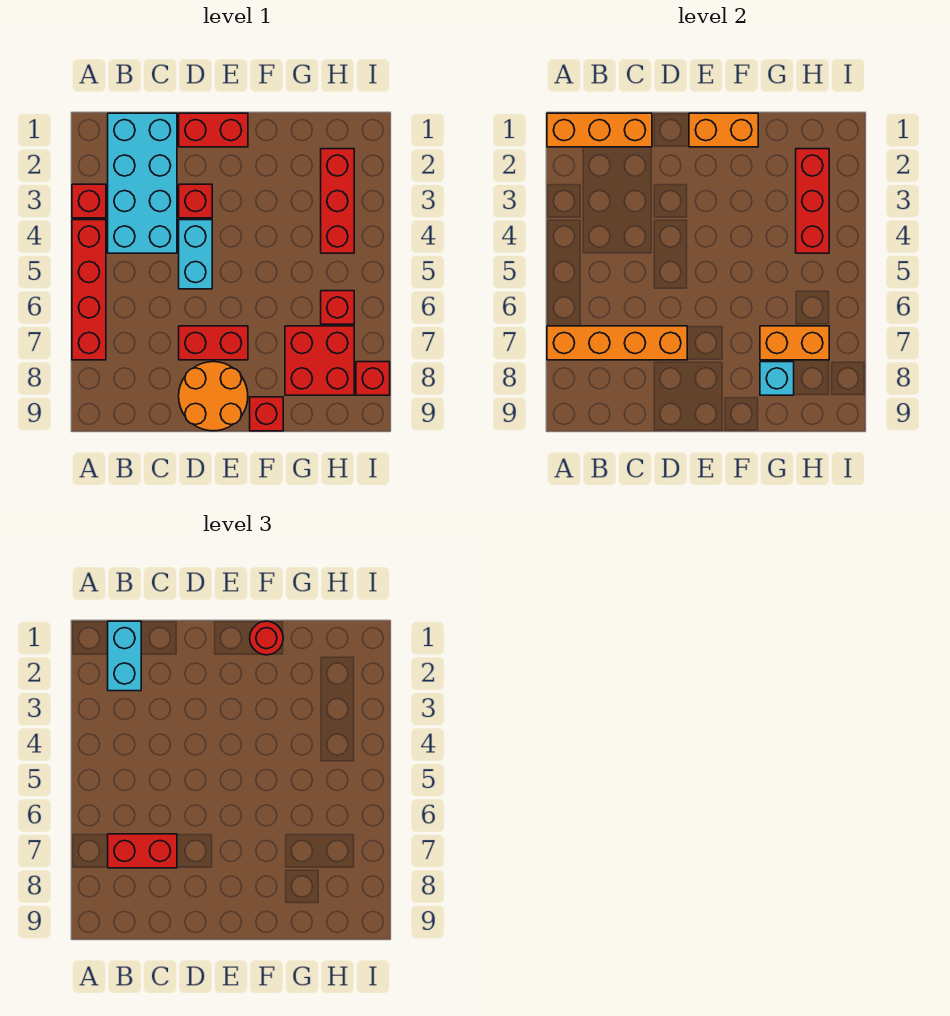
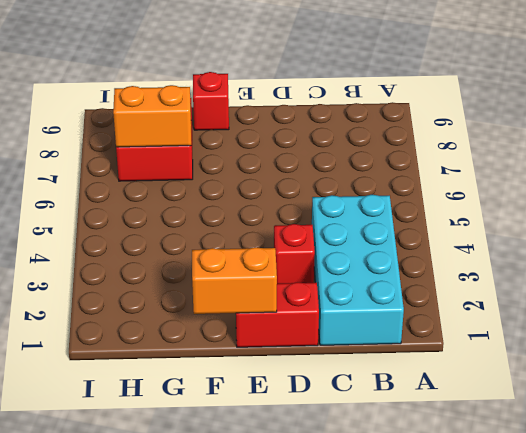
none -> red brick A3 level 1
none -> red brick A4:A7 level 1
none -> cyan brick D4:D5 level 1

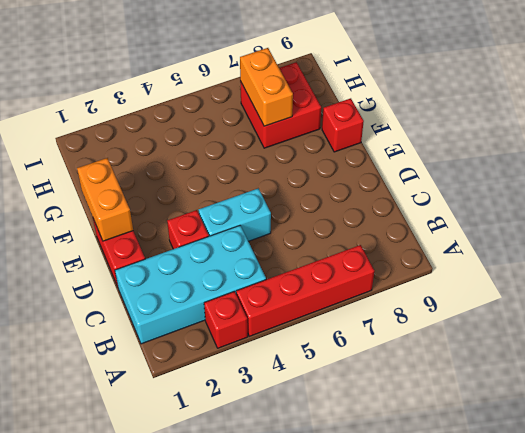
none -> red brick D7:E7 level 1
none -> orange round brick D8:E9 level 1
none -> red brick H2:H4 level 1

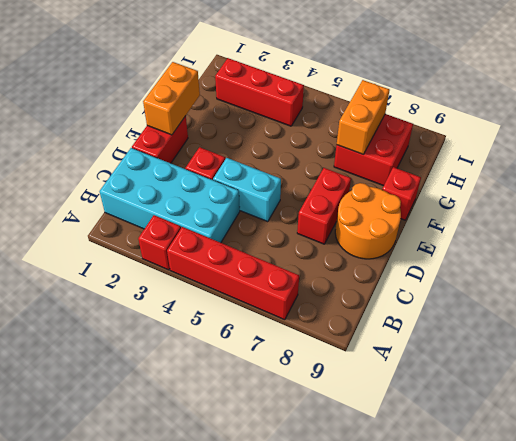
none -> red brick H6 level 1
none -> red brick I8 level 1
none -> orange brick A1:C1 level 2

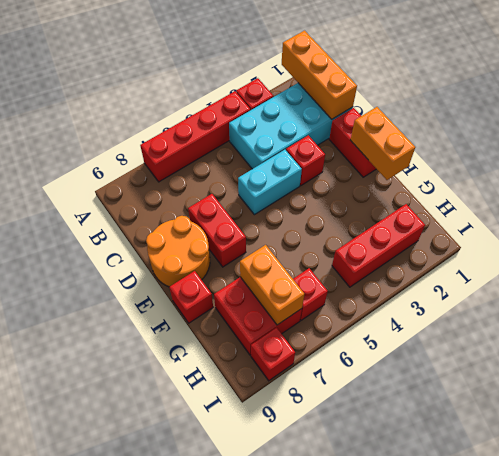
none -> orange brick A7:D7 level 2
none -> cyan brick G8 level 2
none -> red brick H2:H4 level 2

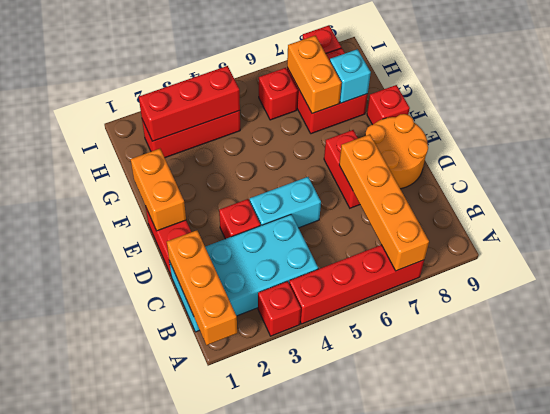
none -> cyan brick B1:B2 level 3
none -> red brick B7:C7 level 3
none -> red round brick F1 level 3

